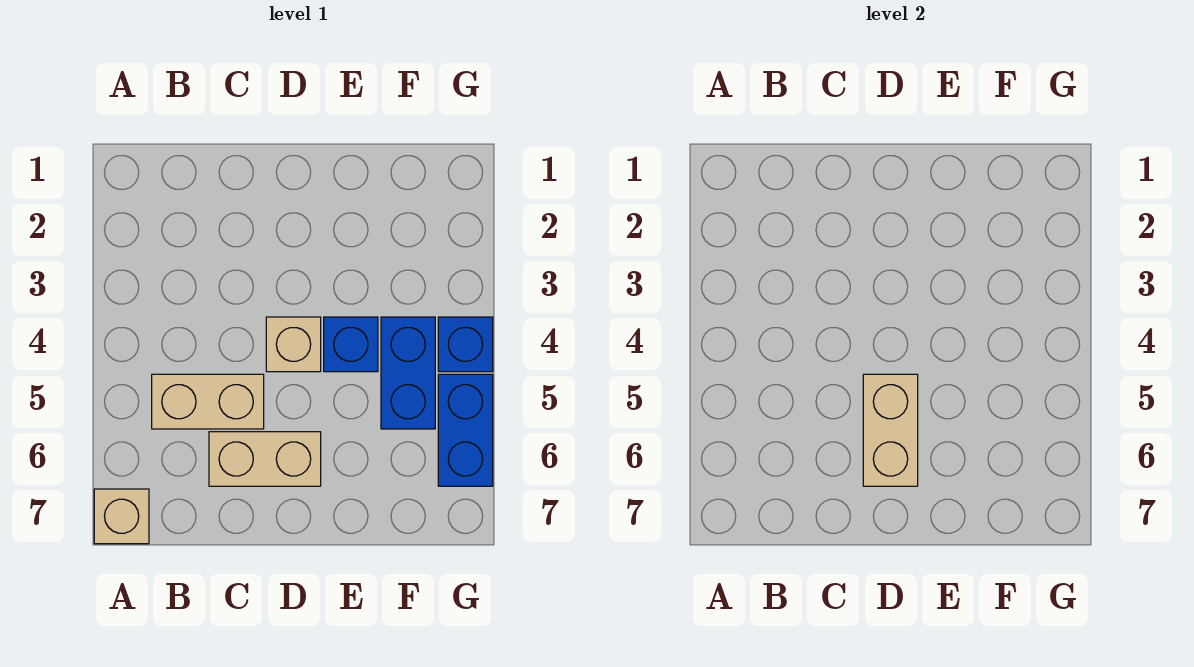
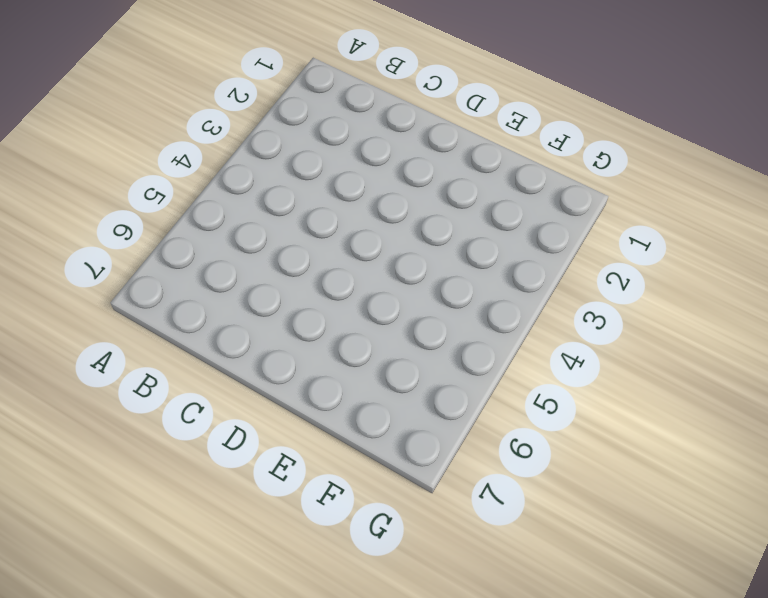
none -> tan brick A7 level 1
none -> tan brick B5:C5 level 1

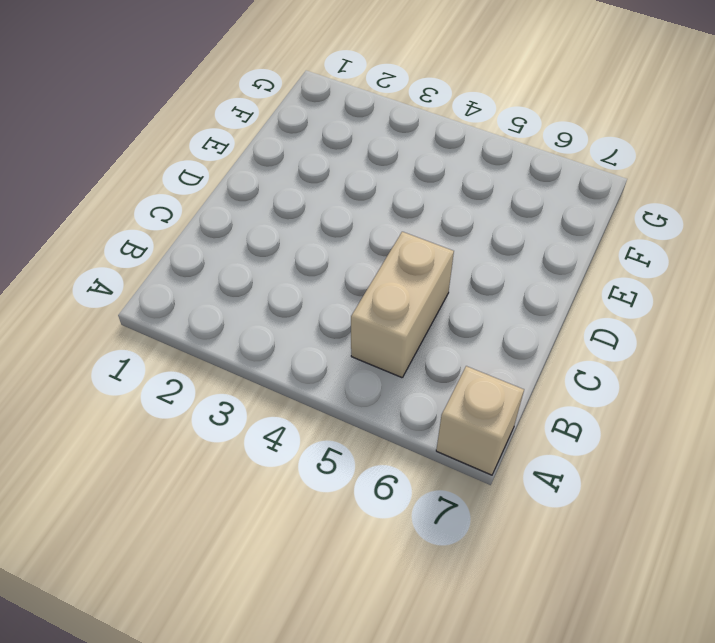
none -> tan brick C6:D6 level 1
none -> tan brick D4 level 1

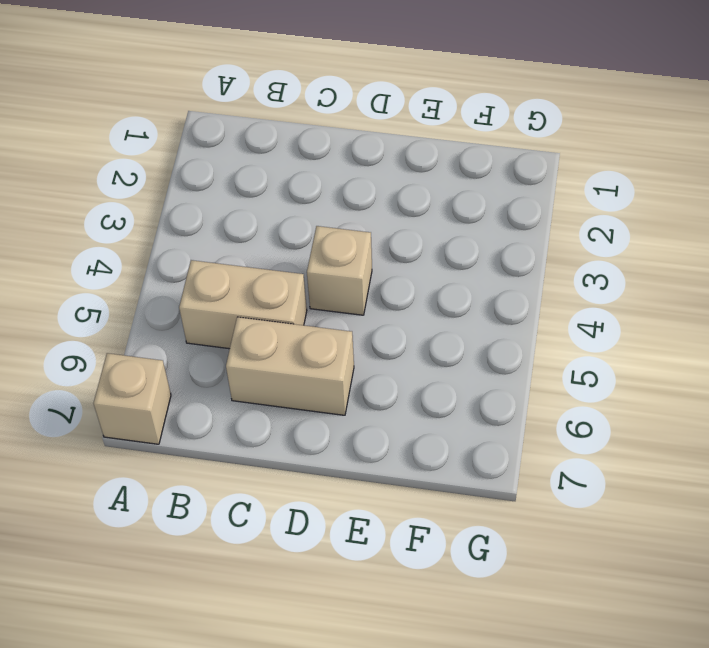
none -> blue brick E4 level 1
none -> blue brick F4:F5 level 1

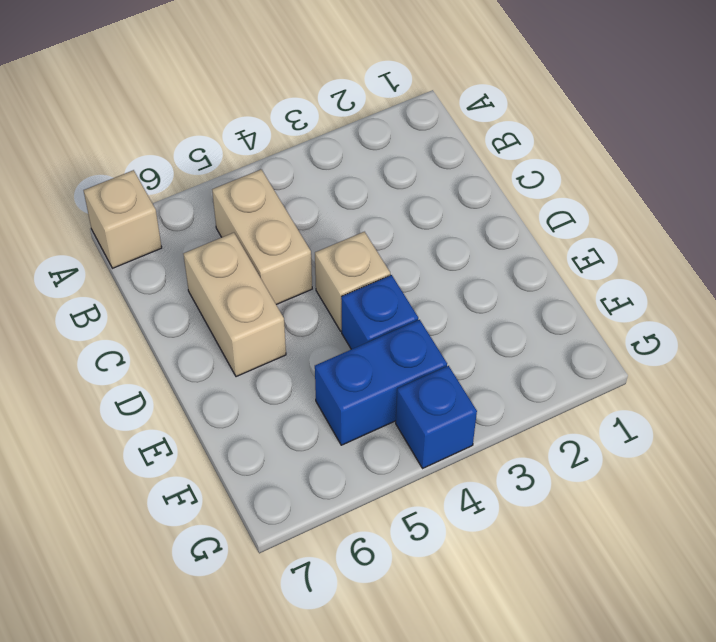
none -> blue brick G5:G6 level 1
none -> tan brick D5:D6 level 2

